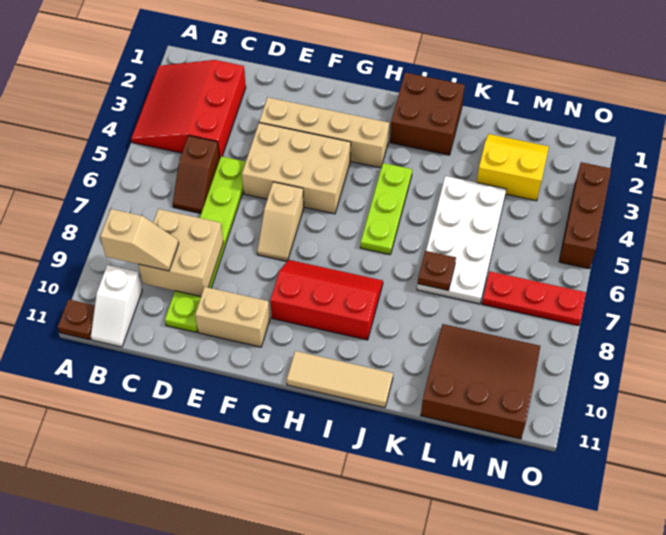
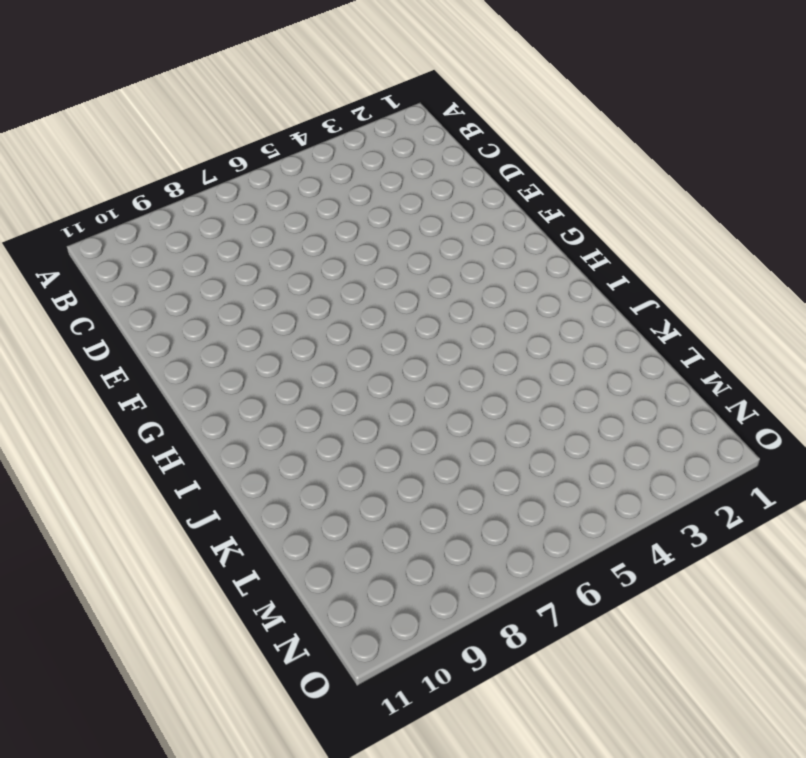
none -> red slope A2:C4 level 1 top C
none -> brown plate A11 level 1
none -> white slope B10:B11 level 1 top 10

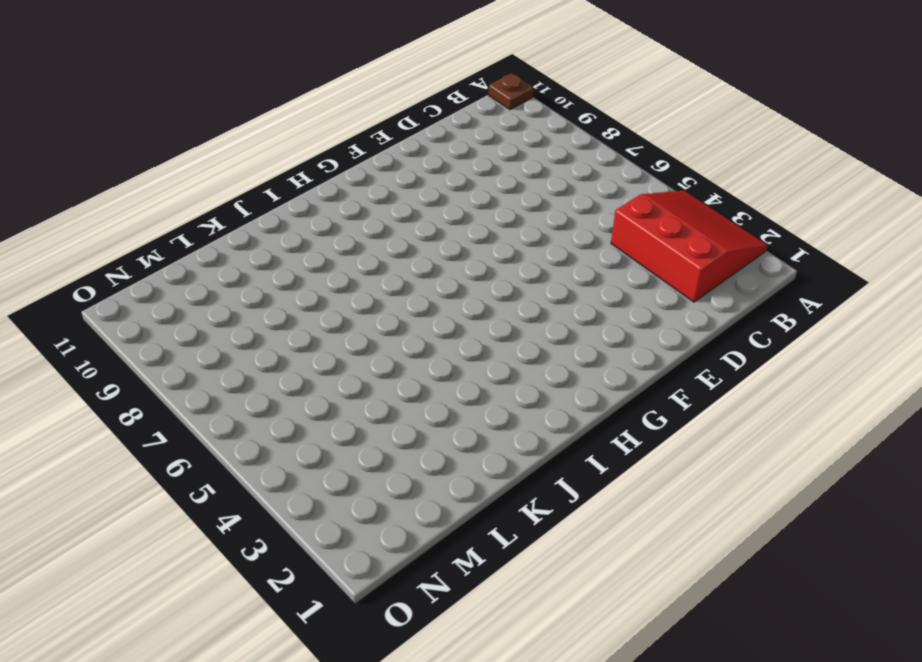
none -> white slope B10:B11 level 1 top 10
none -> brown slope C5:C6 level 1 top 5
none -> lime plate D5:D10 level 1

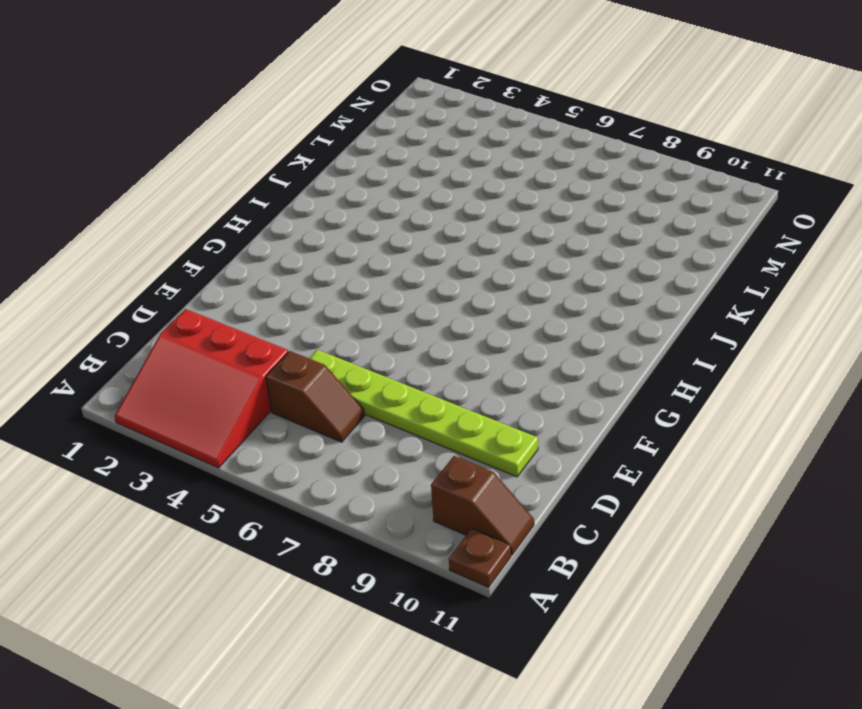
brown slope B10:B11 level 1 top 10 -> white slope B10:B11 level 1 top 10
none -> tan brick E3:H3 level 1
none -> tan brick E4:G5 level 1
none -> tan brick E10:F10 level 1

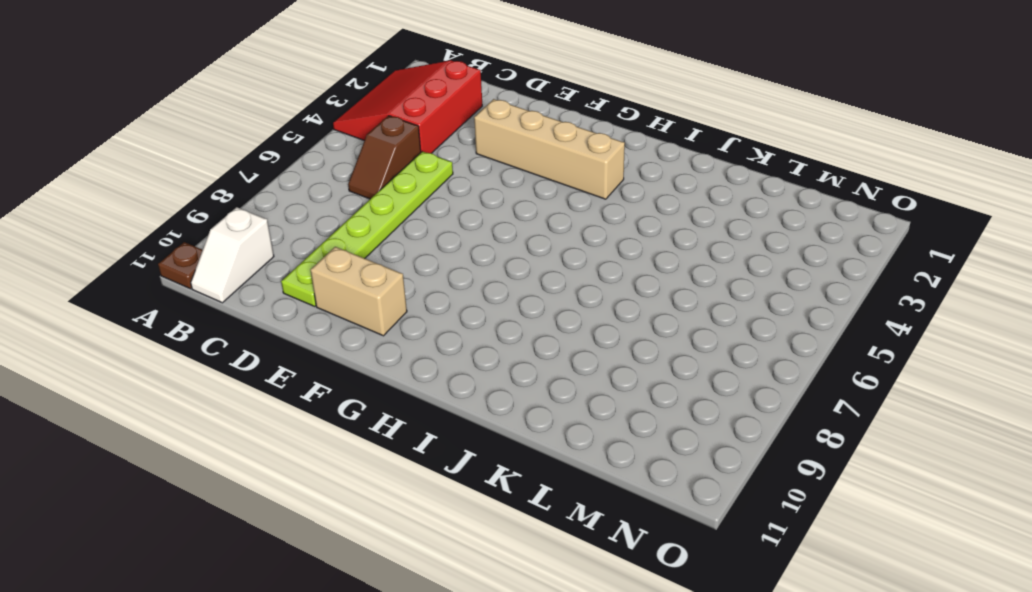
none -> tan brick E4:G5 level 1
none -> tan slope F6:F7 level 1 top 6
none -> red slope G8:I9 level 1 top 9

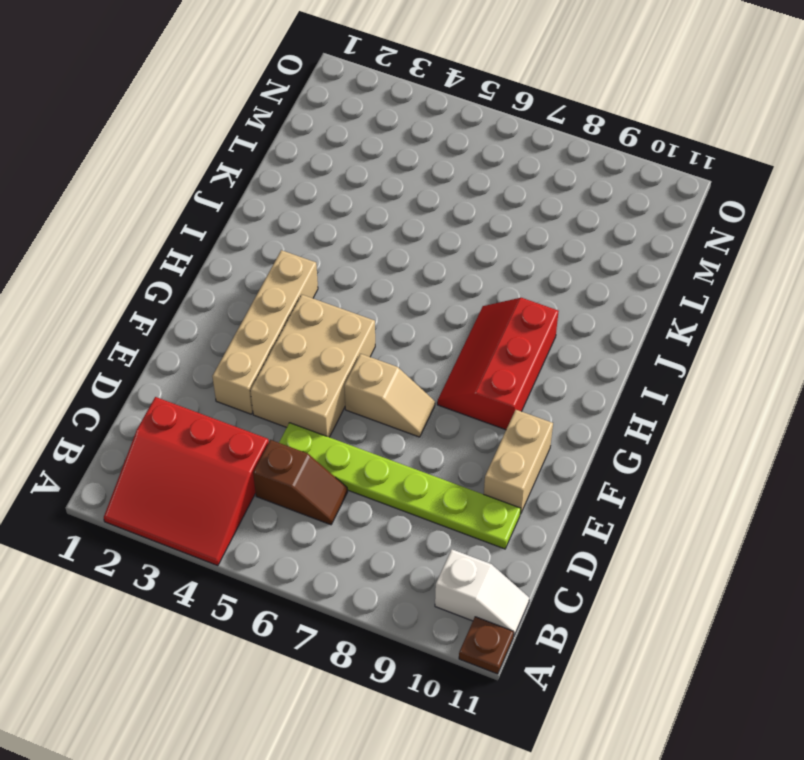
none -> tan tile H11:J11 level 1
none -> brown brick I1:J2 level 1
none -> lime plate I4:I6 level 1

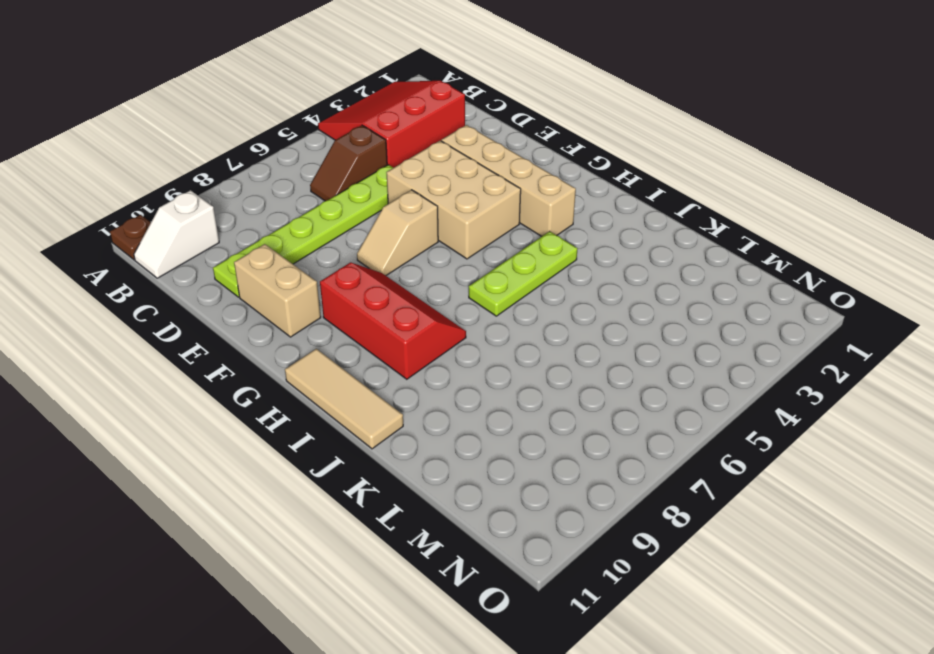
none -> brown brick I1:J2 level 1
none -> white plate K4:L7 level 1
none -> yellow slope L2:M3 level 1 top 3

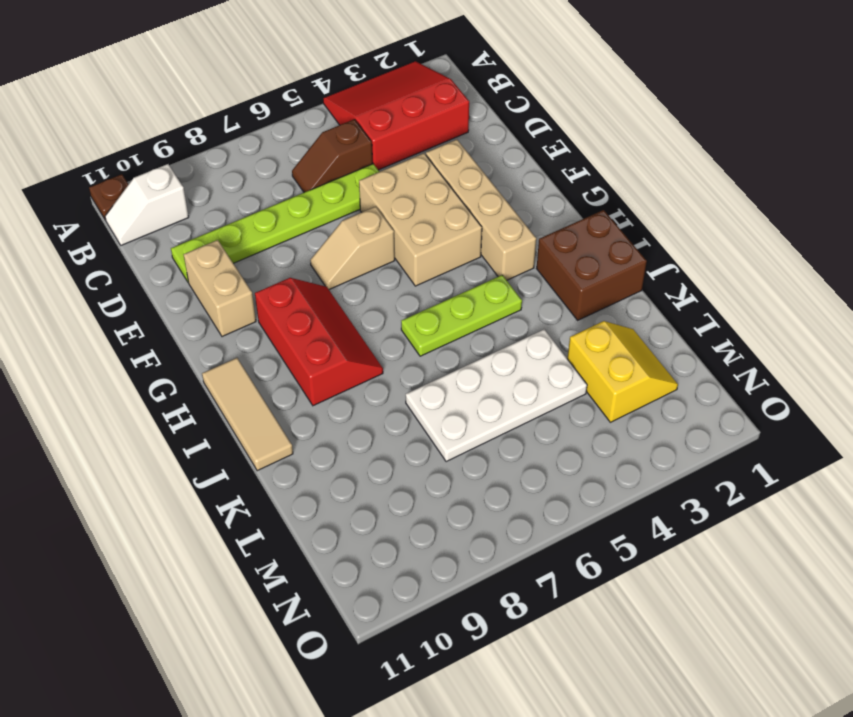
none -> brown slope L9:N11 level 1 top 11
none -> red plate M7:O7 level 1
none -> brown brick O3:O5 level 1

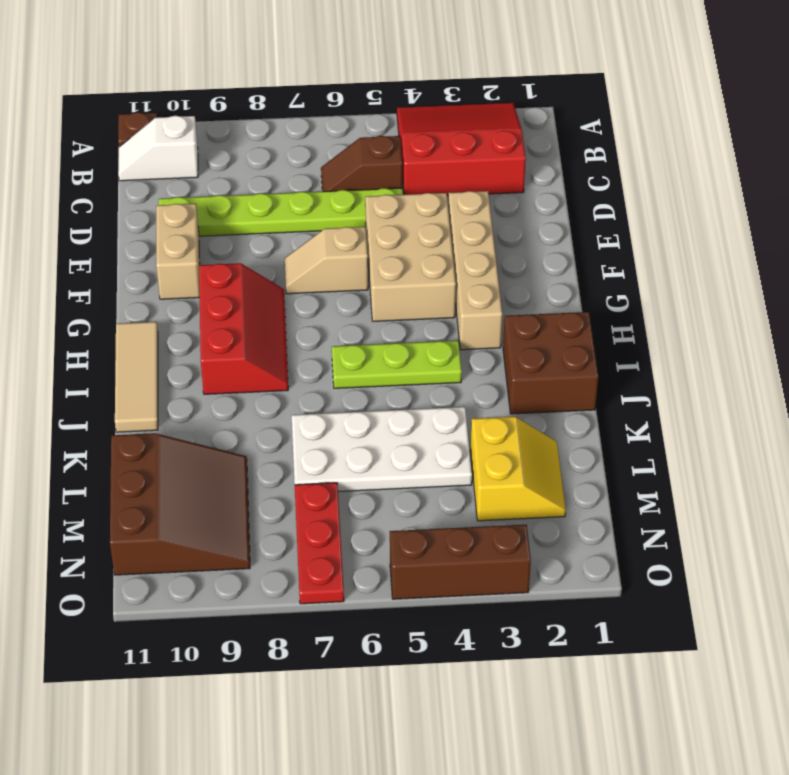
none -> tan brick C8:D9 level 2
none -> brown plate K7 level 2
none -> tan slope B9:C9 level 3 top B

